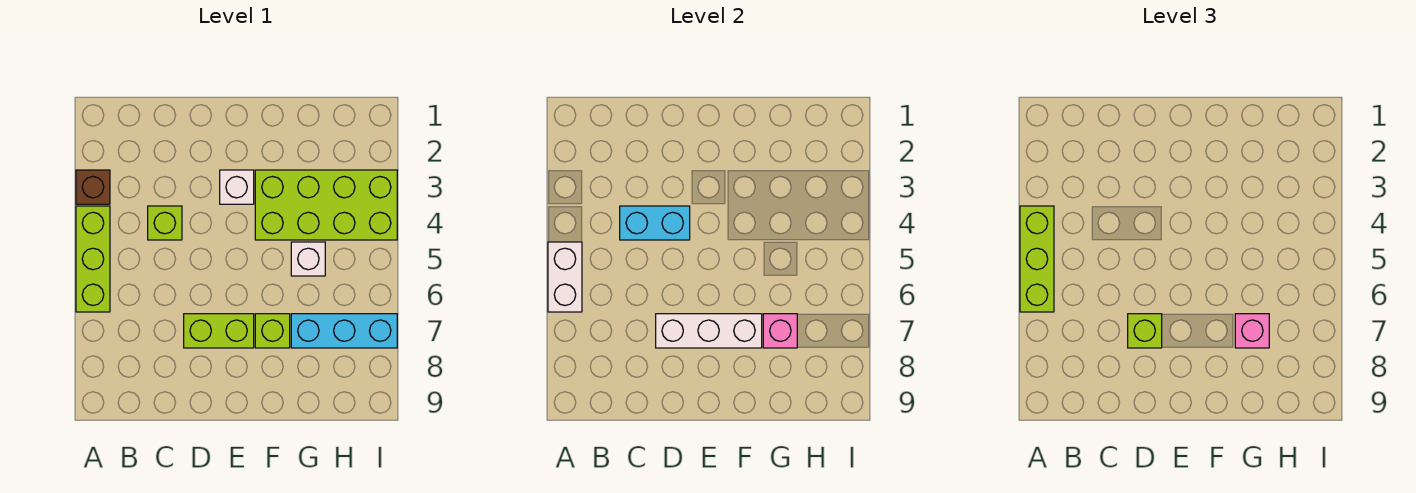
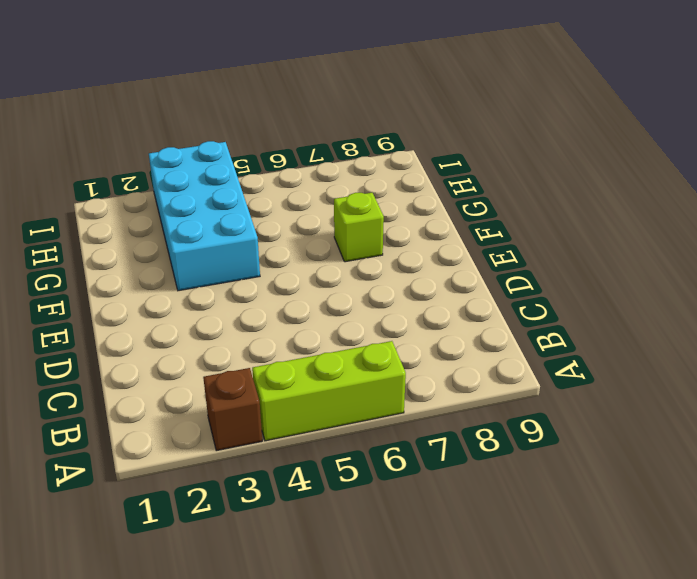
cyan brick F3:I4 level 1 -> lime brick F3:I4 level 1
none -> lime brick C4 level 1
none -> lime brick D7:E7 level 1
none -> white brick E3 level 1

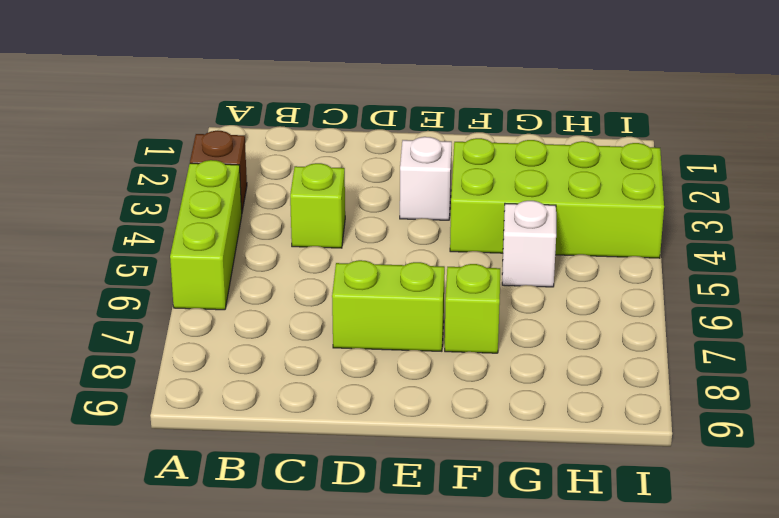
none -> cyan brick G7:I7 level 1
none -> white brick A5:A6 level 2
none -> cyan brick C4:D4 level 2

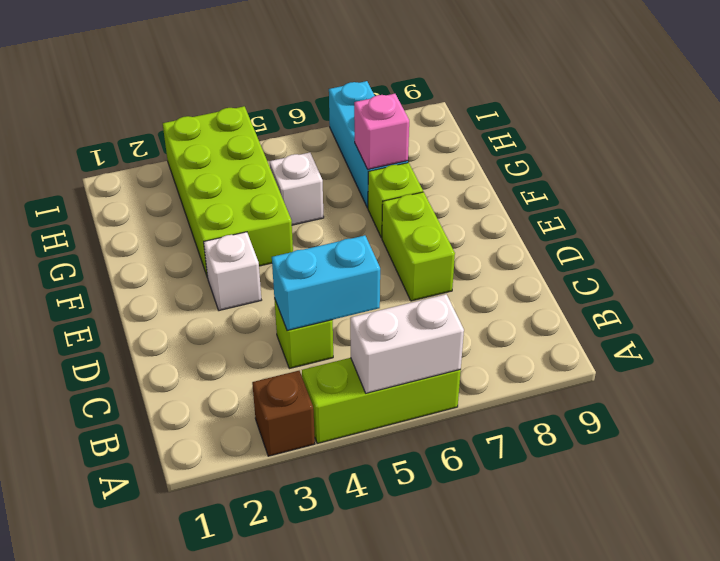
cyan brick C4:C5 level 2 -> cyan brick C4:D4 level 2
none -> white brick D7:F7 level 2
none -> lime brick A4:A6 level 3
none -> lime brick D7 level 3

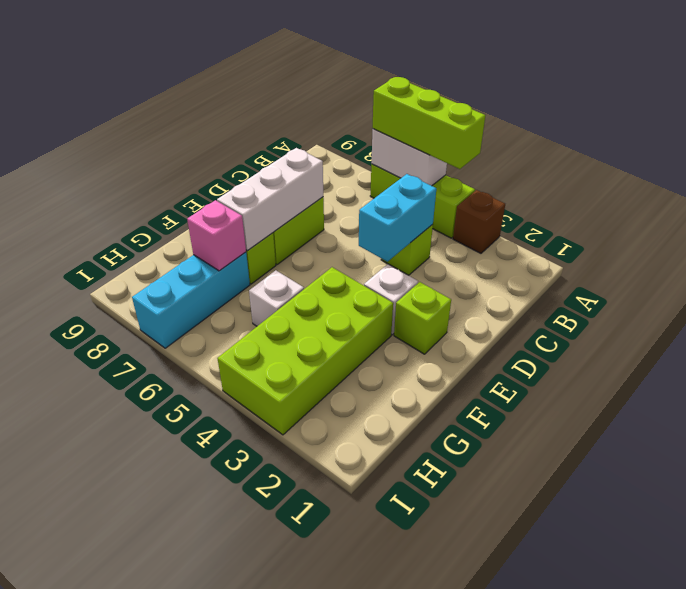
lime brick E2 level 1 -> lime brick D7 level 3
none -> pink brick G7 level 3

